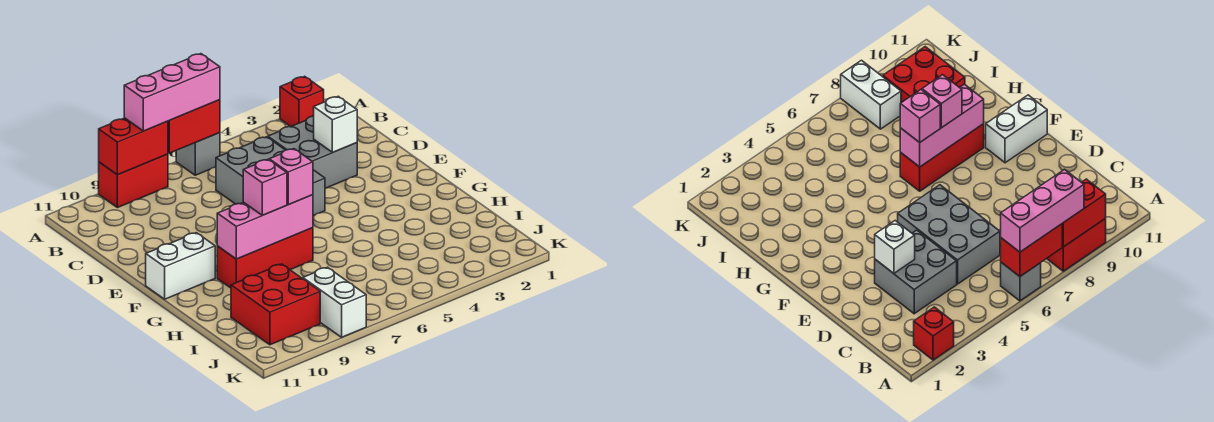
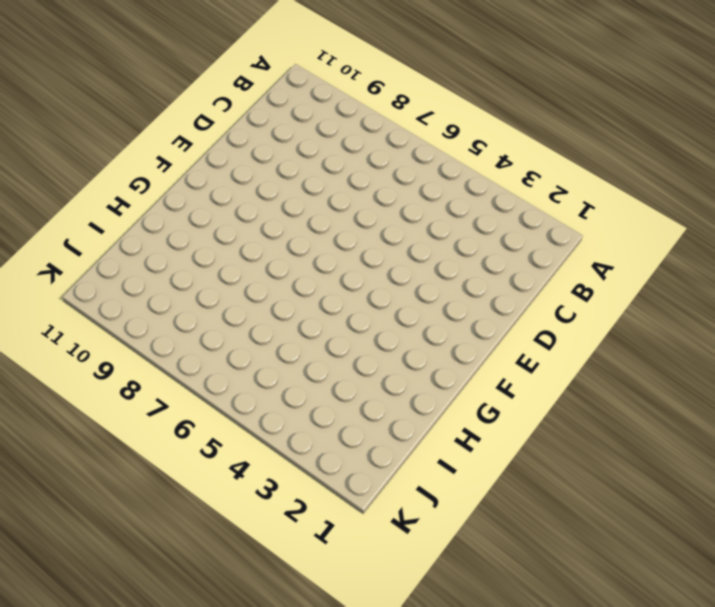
none -> red brick A2 level 1
none -> grey brick A6 level 1
none -> red brick A8:A9 level 1

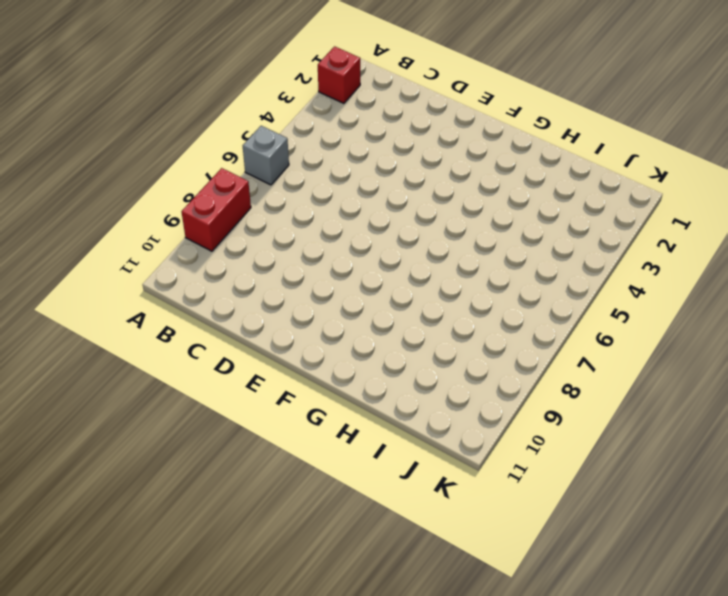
none -> grey brick C3:D4 level 1
none -> grey brick C5:E6 level 1
none -> white brick F10:F11 level 1

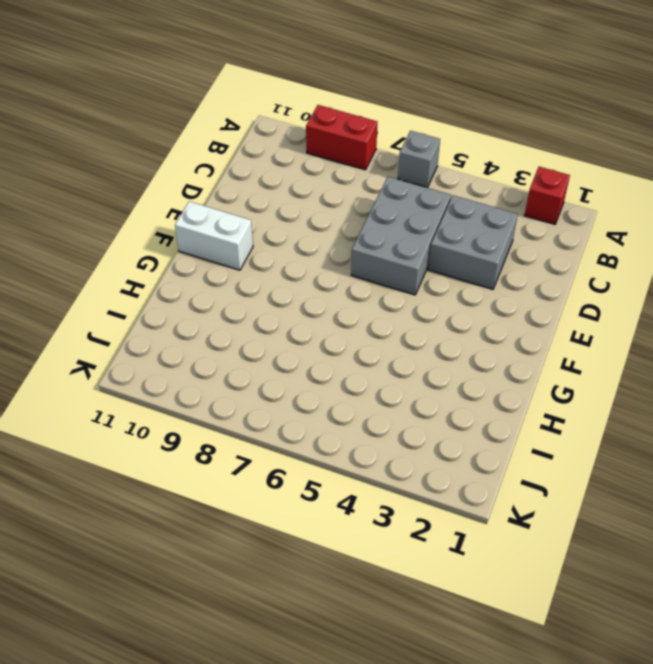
none -> red brick G7:G9 level 1
none -> red brick I9:J10 level 1
none -> white brick J8:K8 level 1

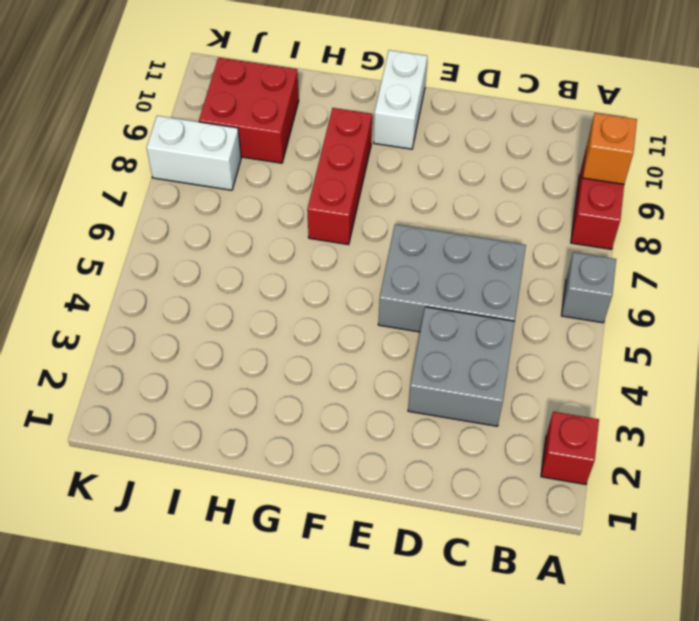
orange brick A9 level 2 -> red brick A8:A9 level 2
none -> red brick A6:A7 level 2
none -> white brick D3 level 2
none -> pink brick G7:G9 level 2

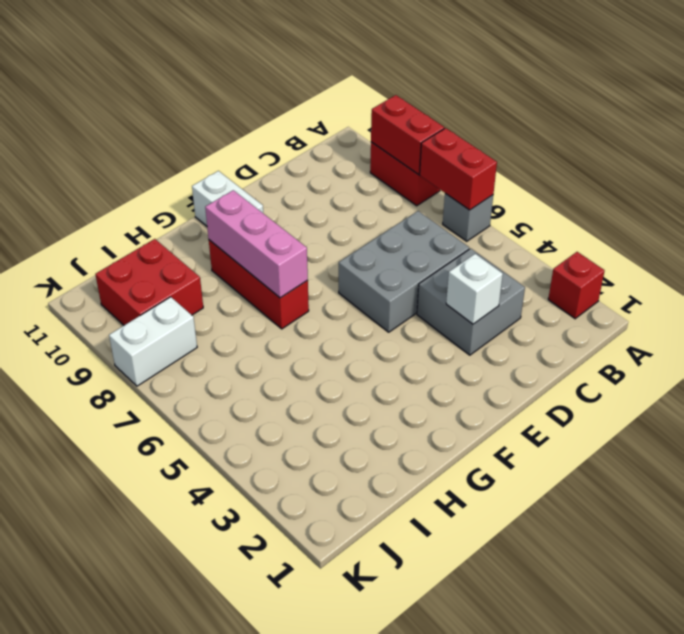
none -> pink brick A6:A8 level 3
none -> pink brick G7 level 3
none -> pink brick G8 level 3

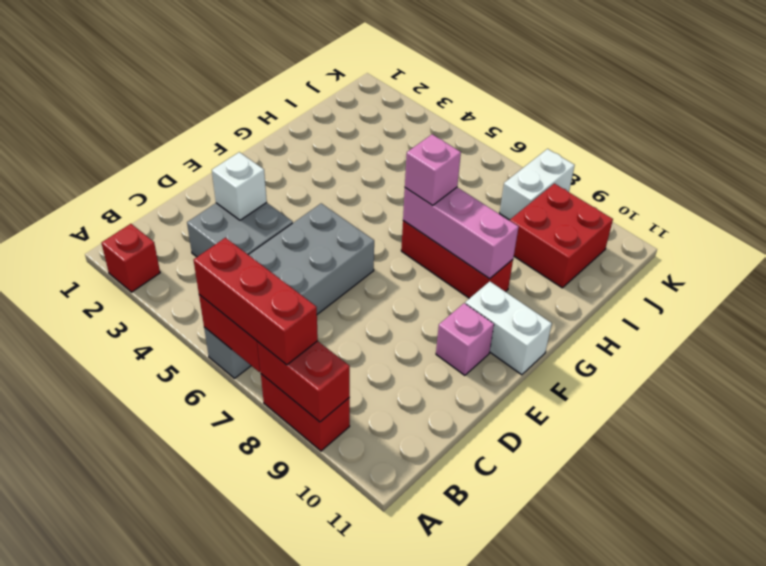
red brick A6:A8 level 3 -> pink brick A6:A8 level 3
pink brick E10 level 1 -> pink brick G8 level 3

